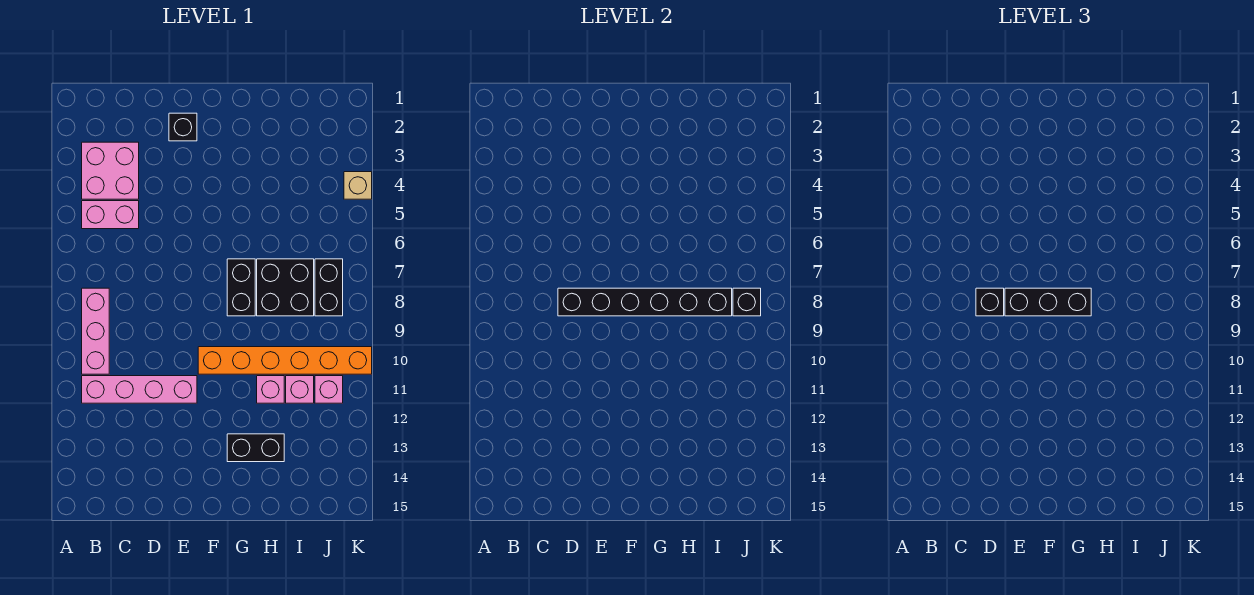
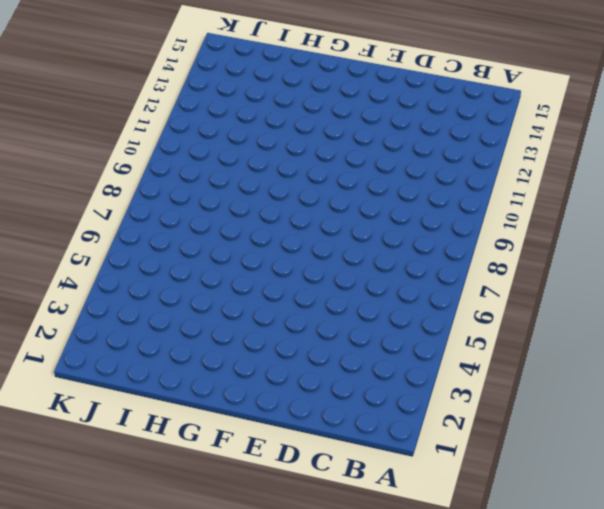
none -> pink brick B3:C4 level 1
none -> pink brick B5:C5 level 1
none -> pink brick B8:B10 level 1

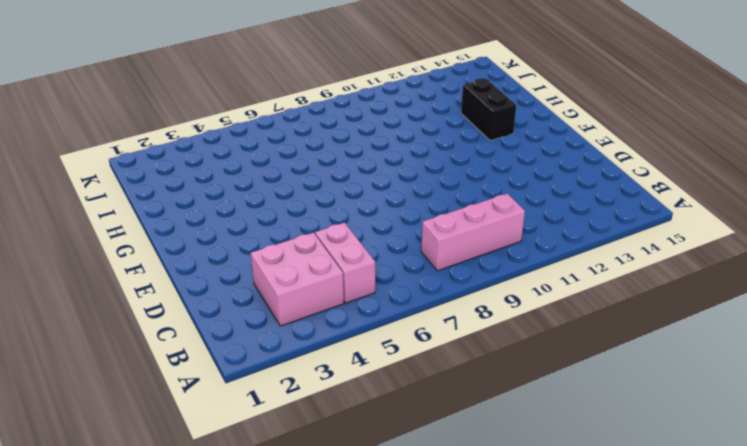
none -> pink brick B11:E11 level 1
none -> black brick E2 level 1
none -> orange brick F10:K10 level 1

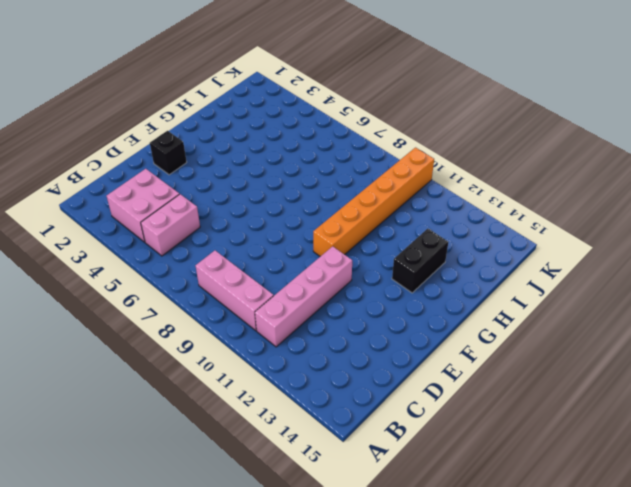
none -> black brick G7:G8 level 1
none -> black brick H7:I8 level 1
none -> pink brick H11 level 1

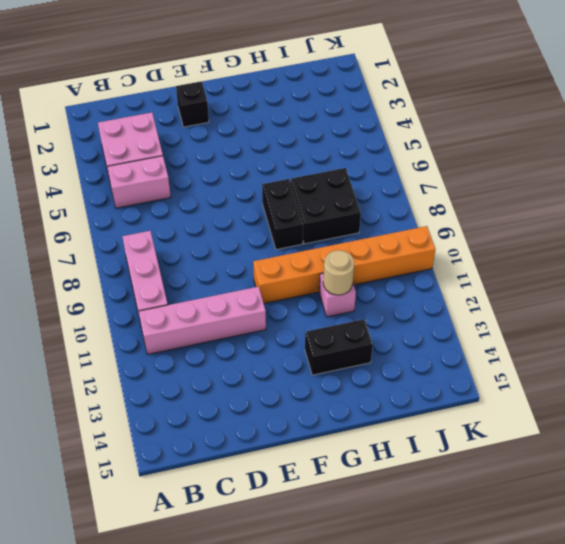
tan round brick H11 level 2 -> none
none -> pink brick I11 level 1
none -> black brick J7:J8 level 1
none -> pink brick J11 level 1

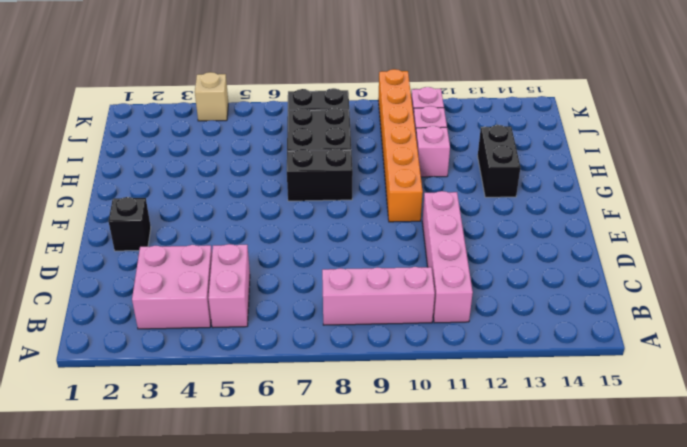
none -> black brick D8:I8 level 2
none -> black brick J8 level 2
none -> black brick D8 level 3

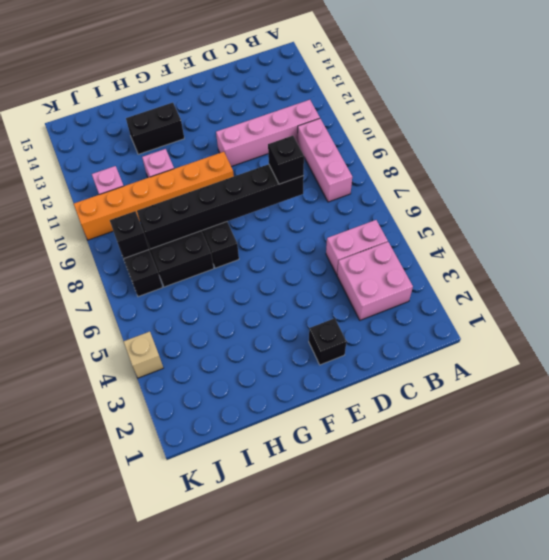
none -> pink brick I11 level 1
none -> black brick E8:G8 level 3

